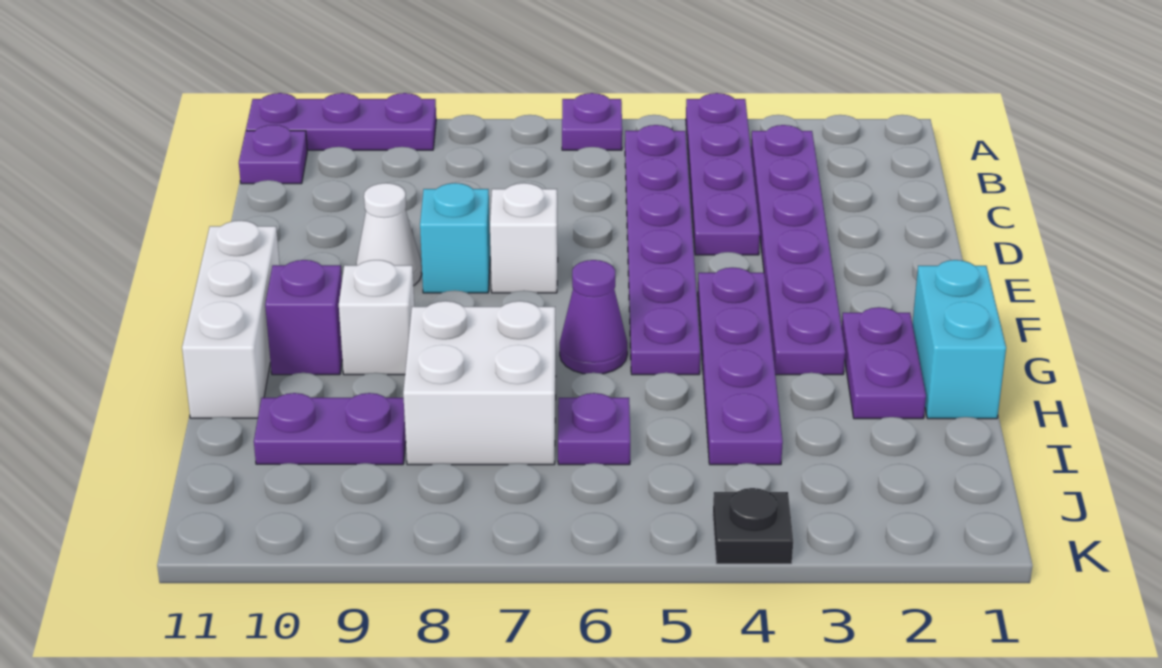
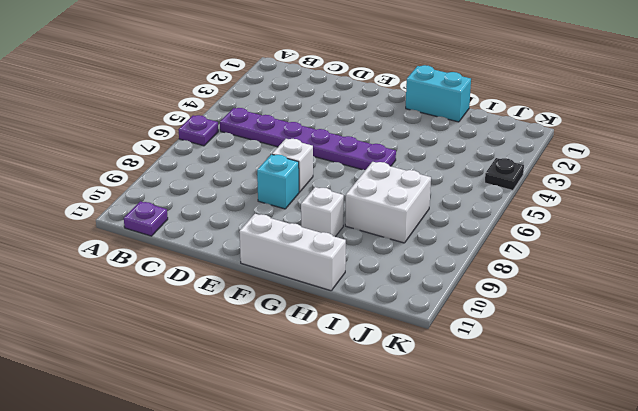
none -> purple plate A4:D4 level 1
none -> purple plate A9:A11 level 1
none -> purple plate B3:G3 level 1

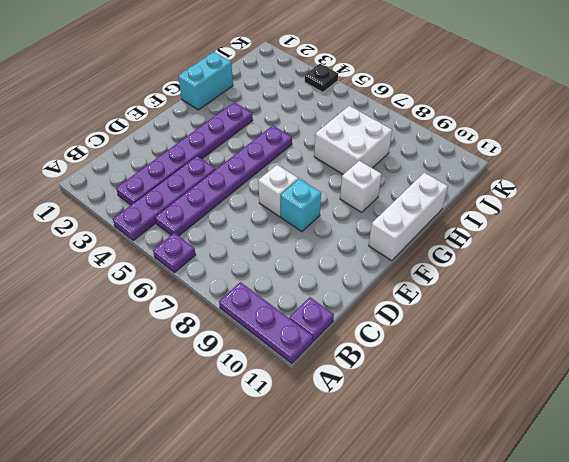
none -> white cone E9 level 1
none -> purple plate F4:I4 level 1
none -> purple plate G2:H2 level 1

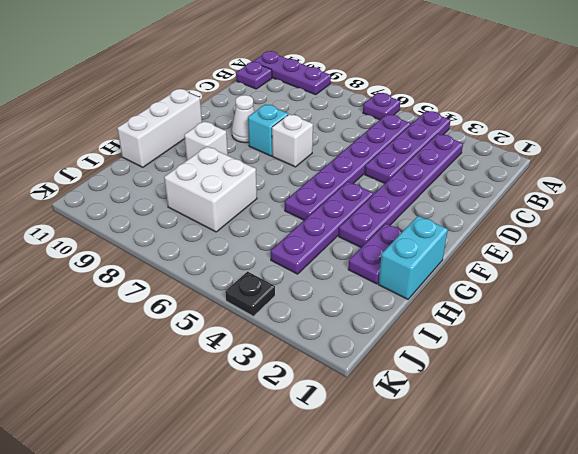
none -> purple cone G6 level 1
none -> purple brick G10 level 1
none -> purple plate I6 level 1

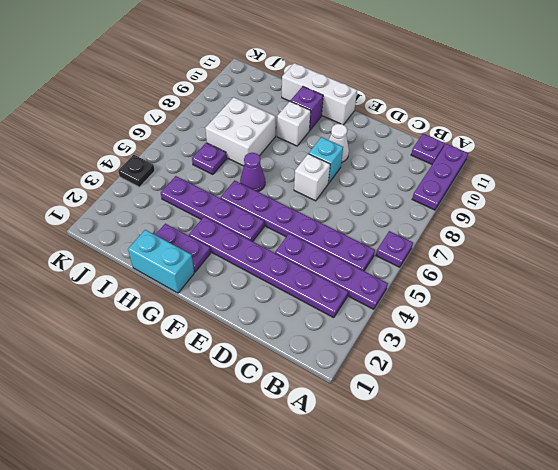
none -> purple plate I9:I10 level 1

